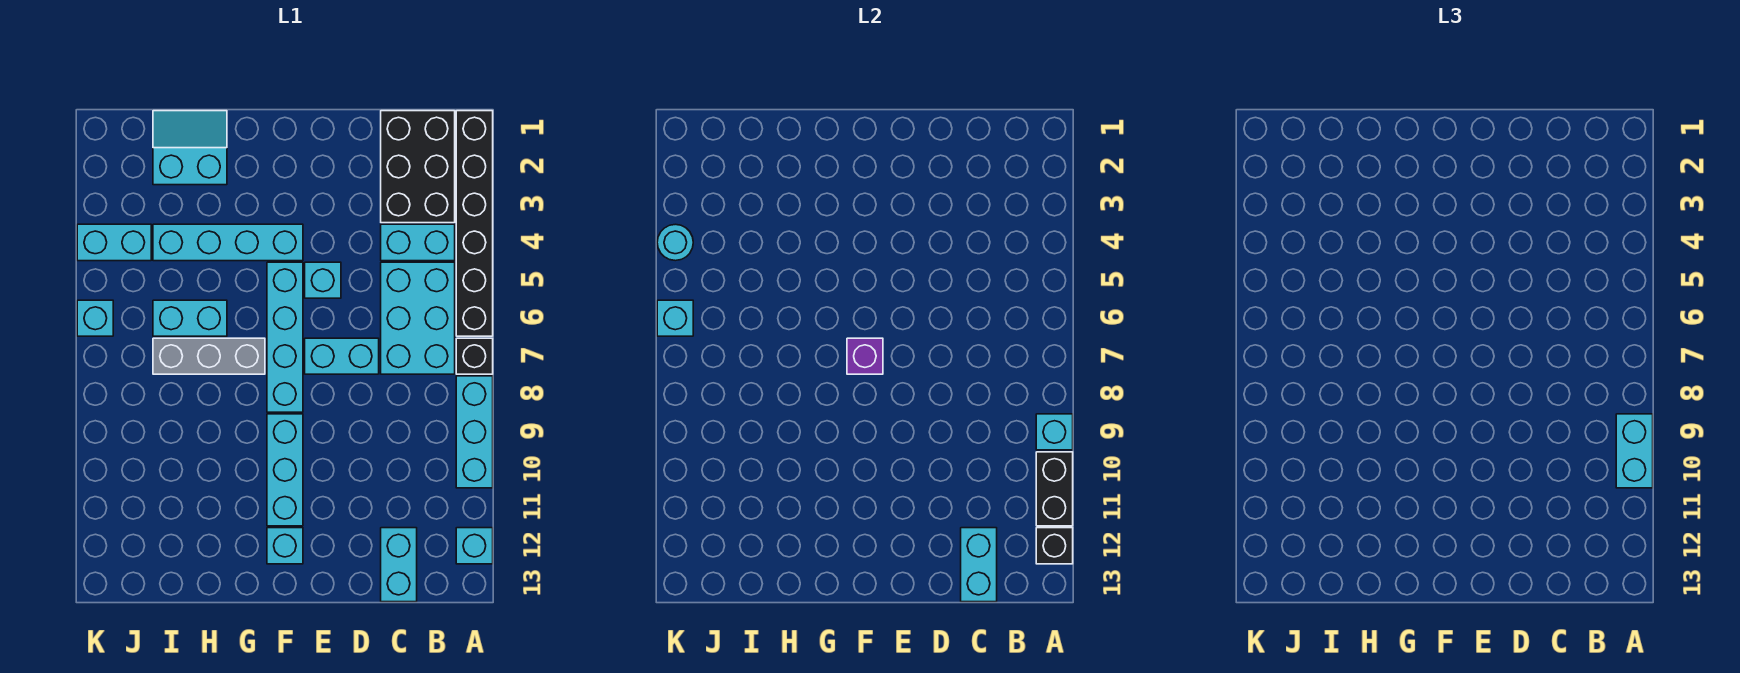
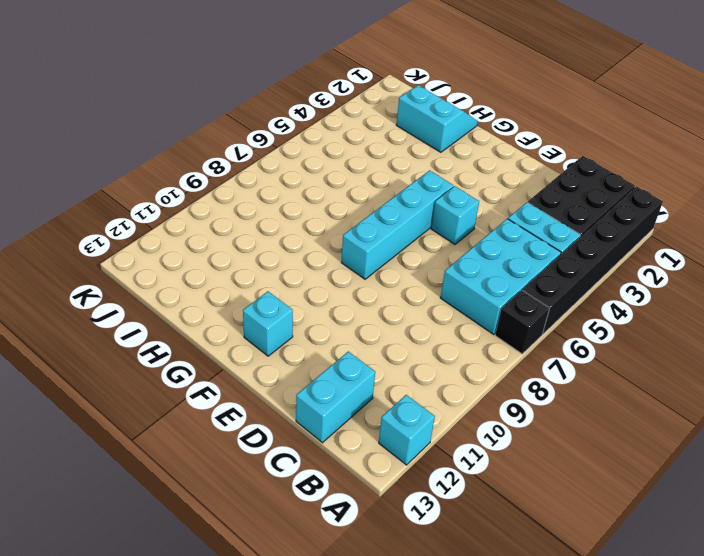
none -> cyan brick A8:A10 level 1
none -> cyan brick D7:E7 level 1
none -> cyan brick F4:I4 level 1

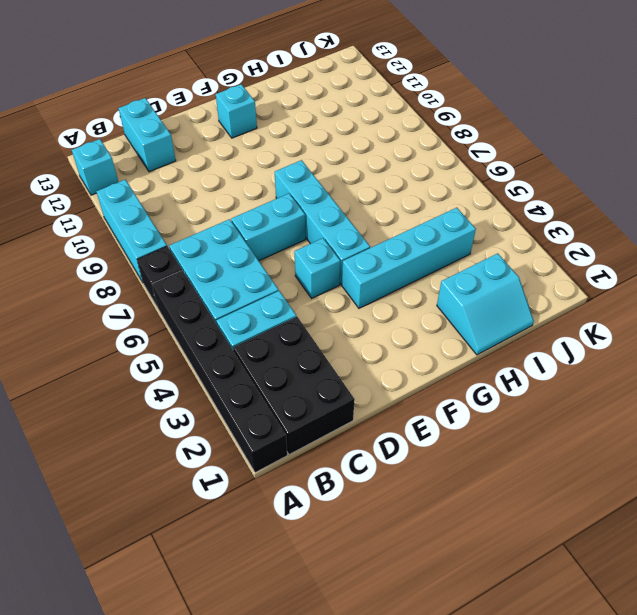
none -> cyan brick F9:F11 level 1
none -> grey brick G7:I7 level 1
none -> cyan brick H6:I6 level 1

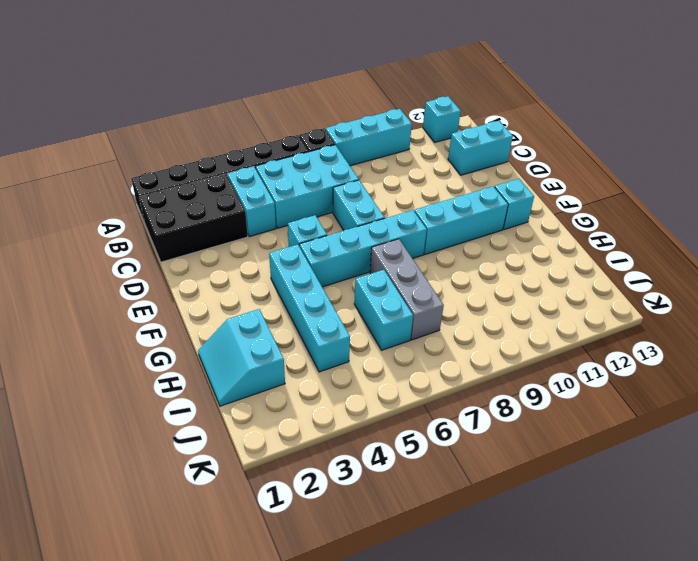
none -> cyan brick J4:K4 level 1
none -> cyan brick K6 level 1
none -> cyan brick A9 level 2

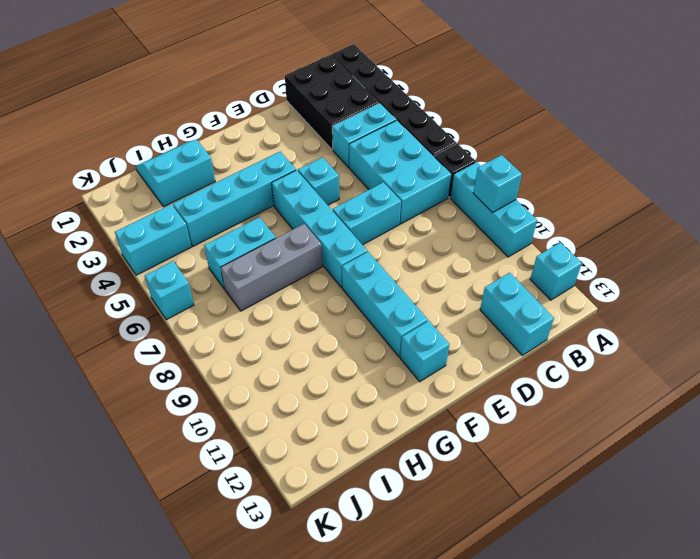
none -> black brick A10:A11 level 2
none -> black brick A12 level 2
none -> cyan brick C12:C13 level 2

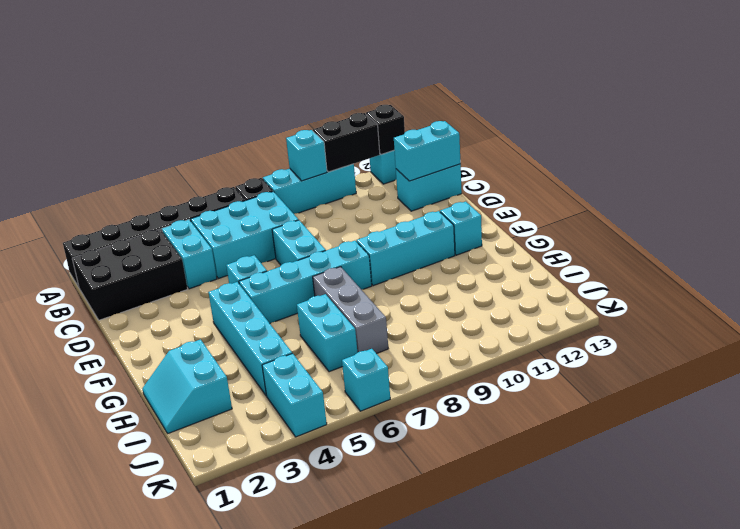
none -> purple brick F7 level 2
none -> cyan round brick K4 level 2
none -> cyan brick K6 level 2

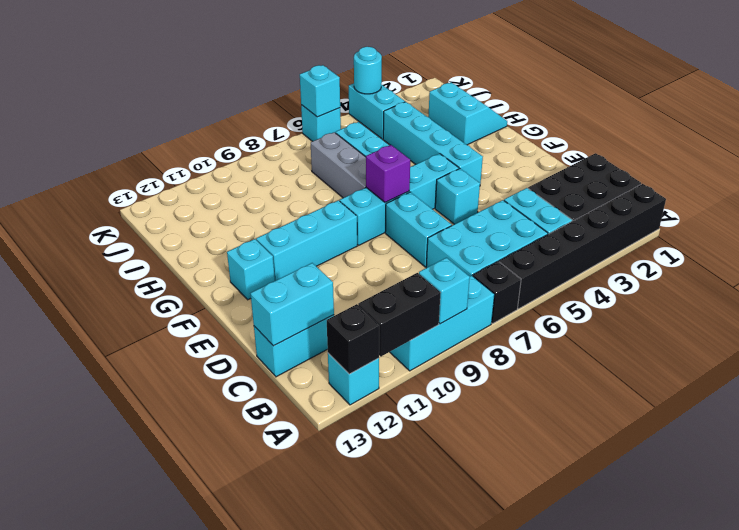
none -> cyan brick A9:A10 level 3

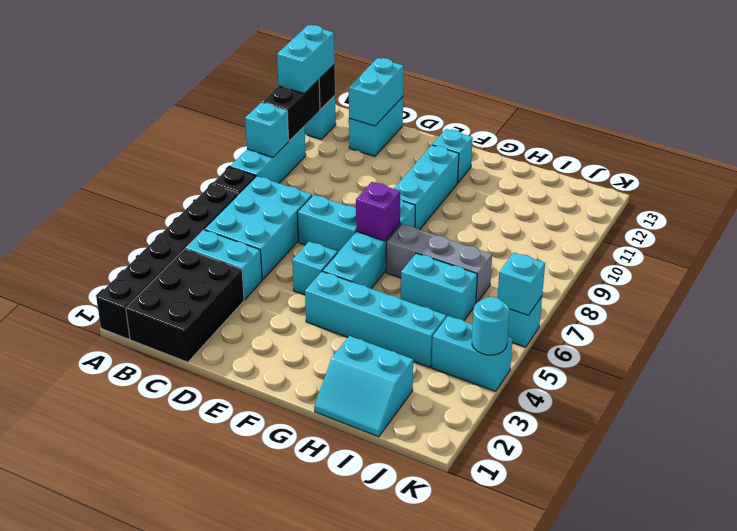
cyan brick A11:A12 level 3 -> cyan brick A9:A10 level 3

